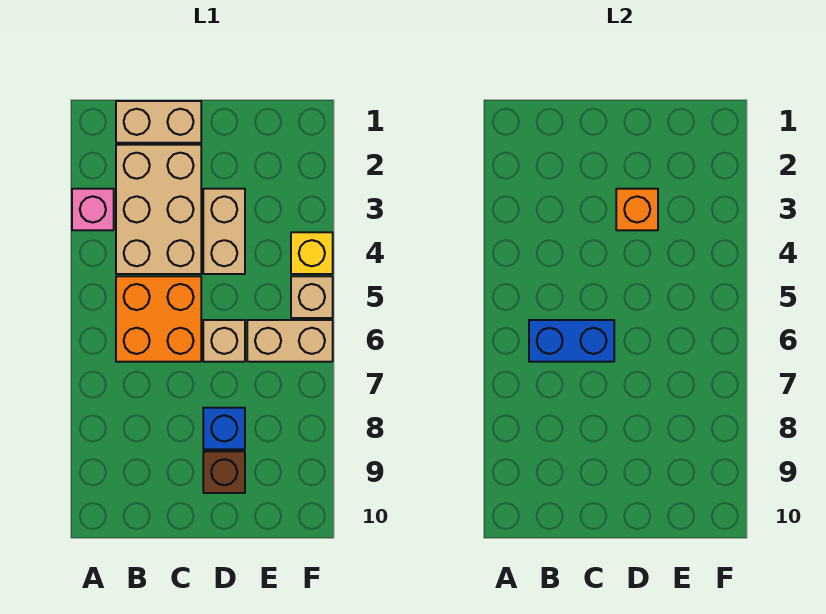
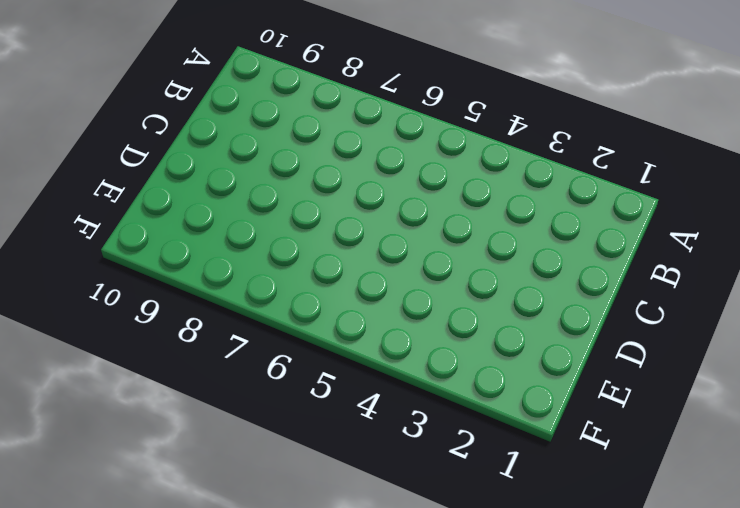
none -> pink brick A3 level 1
none -> tan brick B1:C1 level 1
none -> tan brick B2:C4 level 1

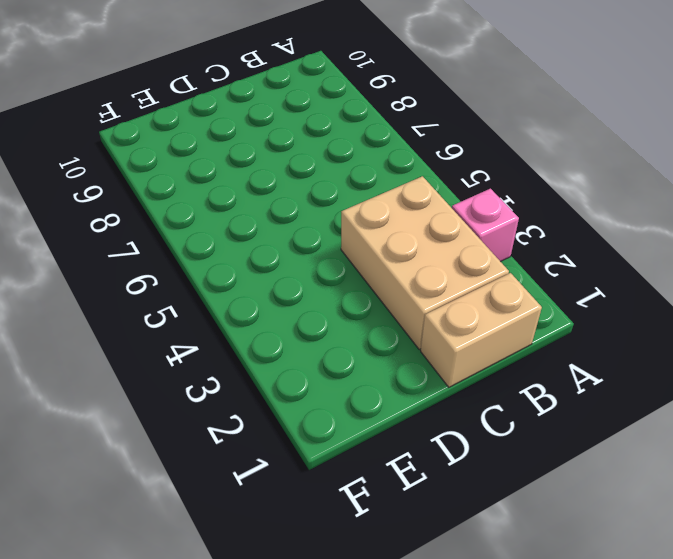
none -> orange brick B5:C6 level 1
none -> tan brick D3:D4 level 1
none -> tan brick D6 level 1

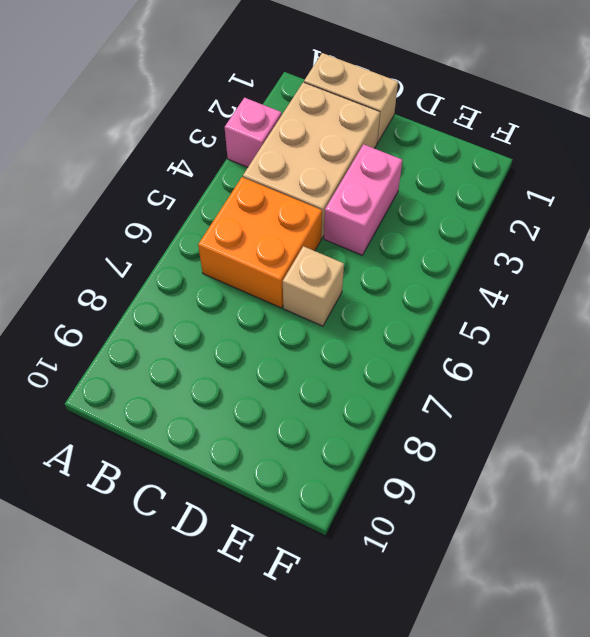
pink brick D3:D4 level 1 -> tan brick D3:D4 level 1
none -> blue brick D8 level 1
none -> brown brick D9 level 1
none -> tan brick E6:F6 level 1

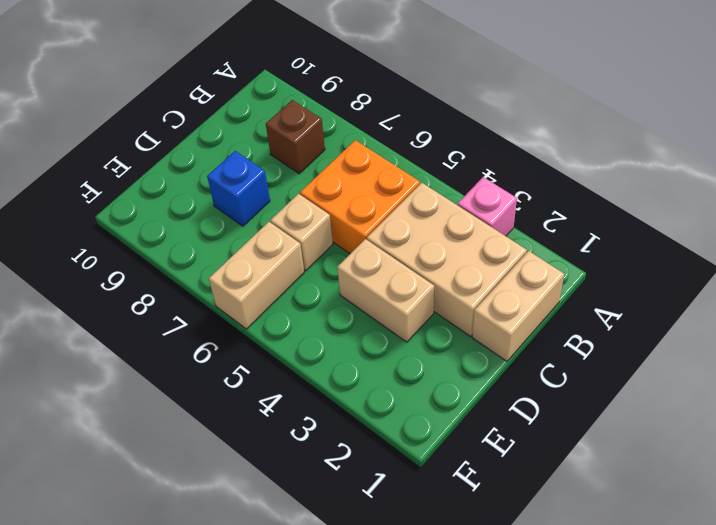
brown brick B8 level 1 -> brown brick D9 level 1
none -> yellow brick F4 level 1
none -> tan brick F5 level 1
none -> blue brick B6:C6 level 2

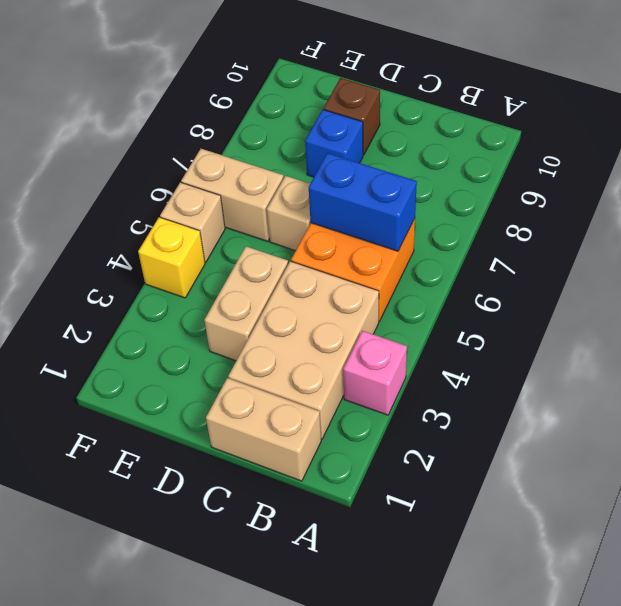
none -> orange brick D3 level 2

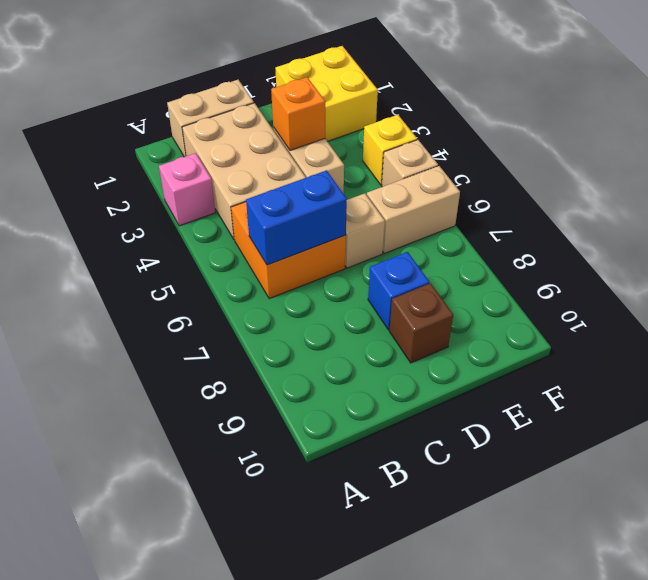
yellow brick E1:F2 level 1 -> none

